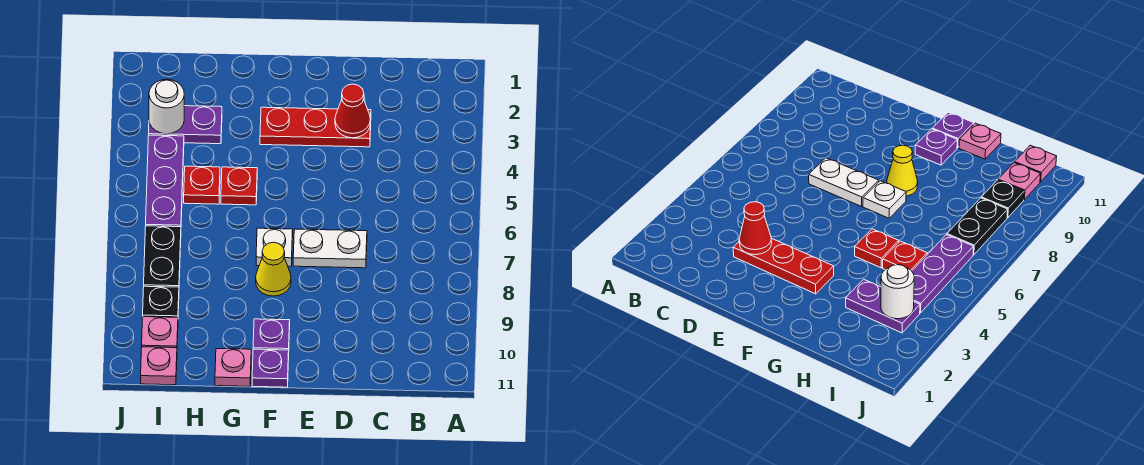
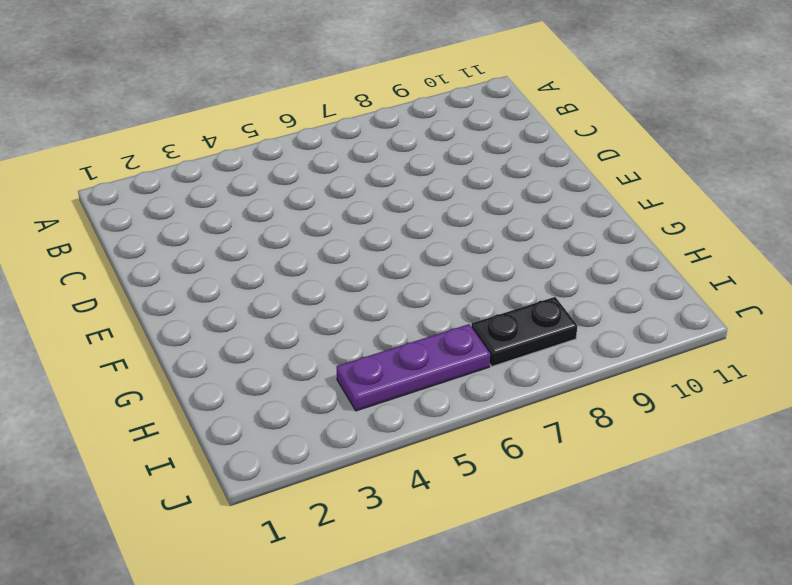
none -> red plate D3:F3 level 1
none -> white plate D7:E7 level 1
none -> white plate F7 level 1

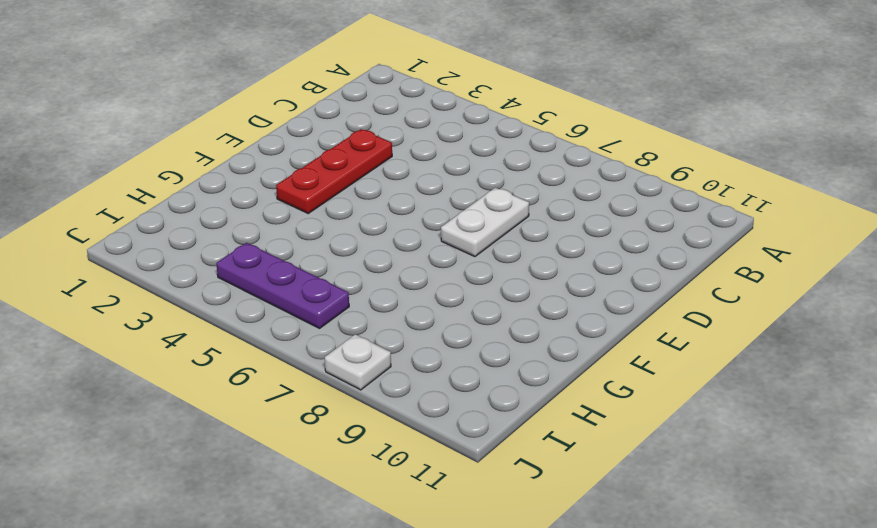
white plate J8 level 1 -> white plate F7 level 1
none -> yellow cone F8 level 1
none -> purple plate F10 level 1
none -> purple plate F11 level 1

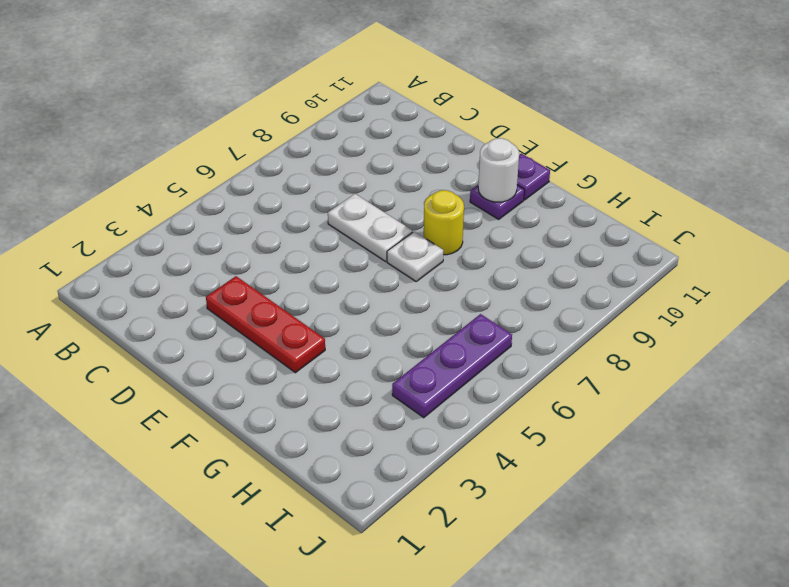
yellow round brick F8 level 1 -> yellow cone F8 level 1
white round brick F10 level 2 -> white round brick I3 level 2
none -> red plate G5 level 1
none -> pink plate G11 level 1
none -> purple plate H3:I3 level 1

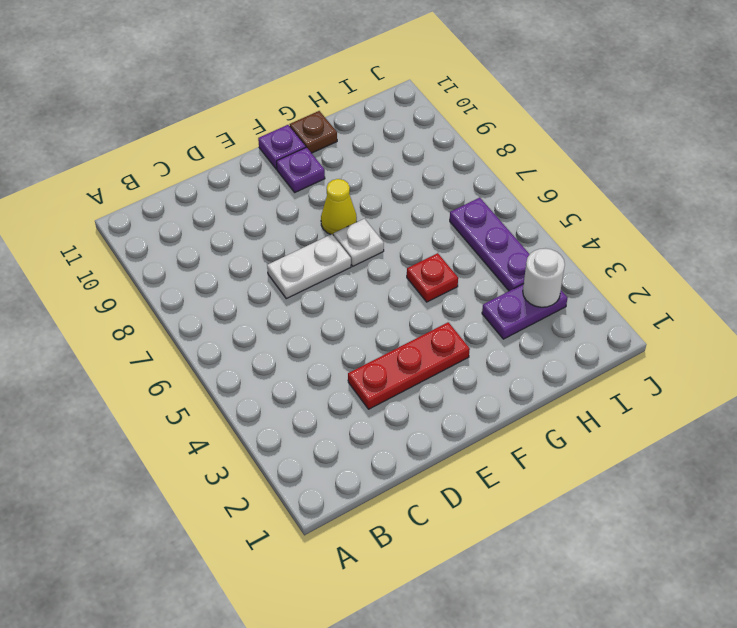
brown plate G11 level 1 -> pink plate G11 level 1
none -> red plate H5 level 1
none -> black plate I7:I8 level 1
none -> black plate I9 level 1

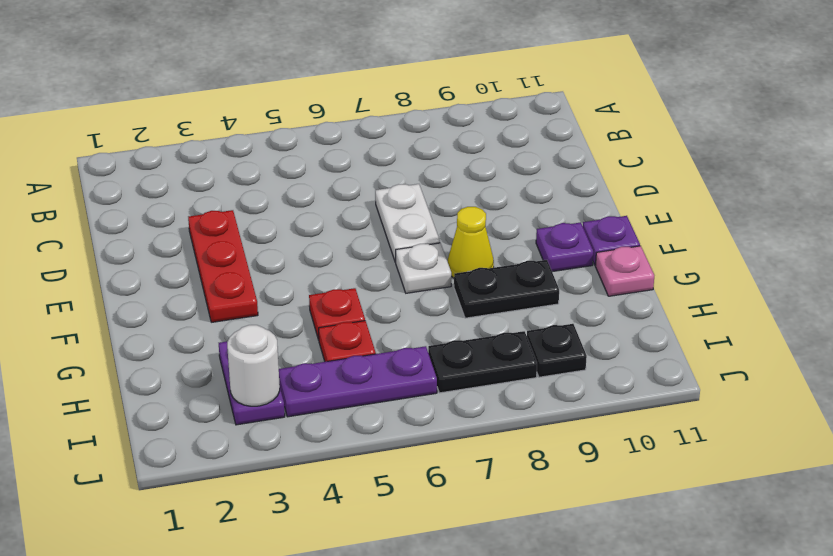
black plate G8:G9 level 1 -> none
none -> pink plate I10 level 1
none -> pink plate I11 level 1
none -> red cone D3 level 2

